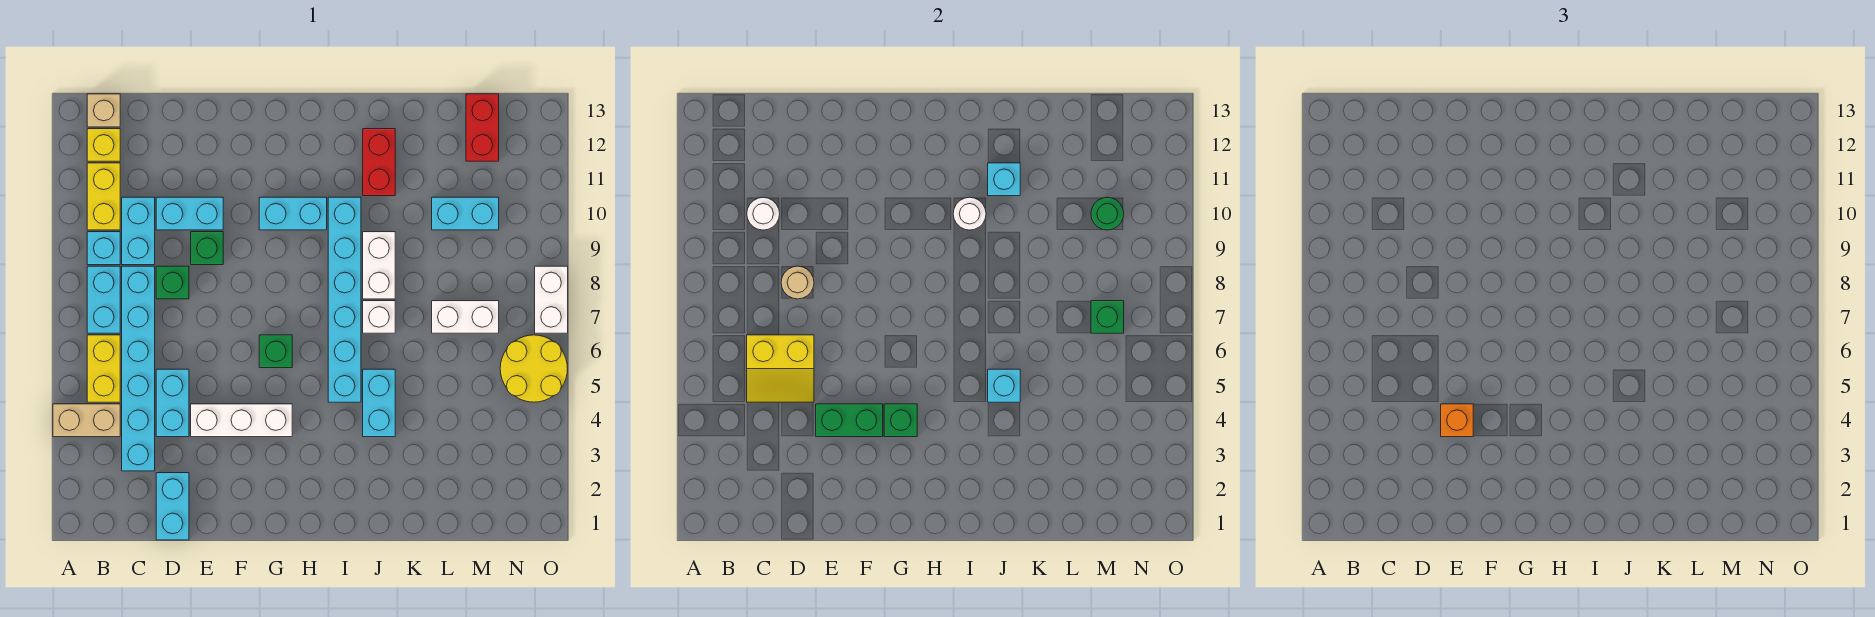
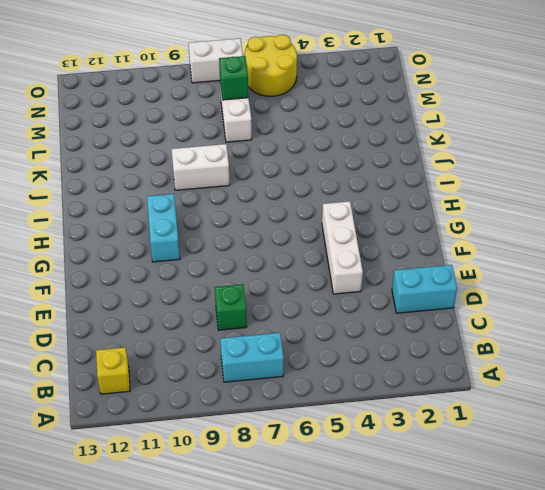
none -> tan brick A4:B4 level 1
none -> yellow brick B5:B6 level 1
none -> cyan brick B9 level 1
none -> yellow brick B10:B11 level 1

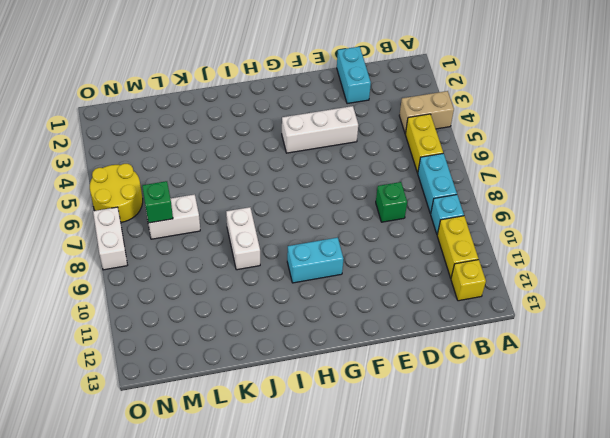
none -> tan brick B13 level 1
none -> cyan brick C3:C8 level 1
none -> cyan brick C9:C10 level 1
none -> cyan brick D4:D5 level 1

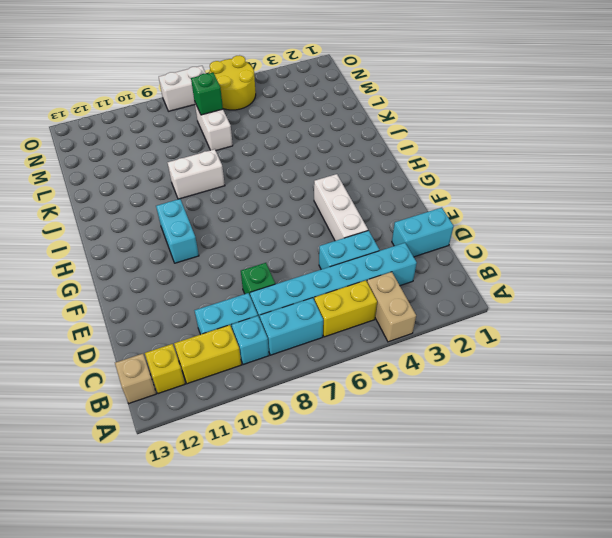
none -> cyan brick D10:E10 level 1
none -> green brick E9 level 1
none -> green brick G6 level 1
none -> cyan brick I5:I10 level 1

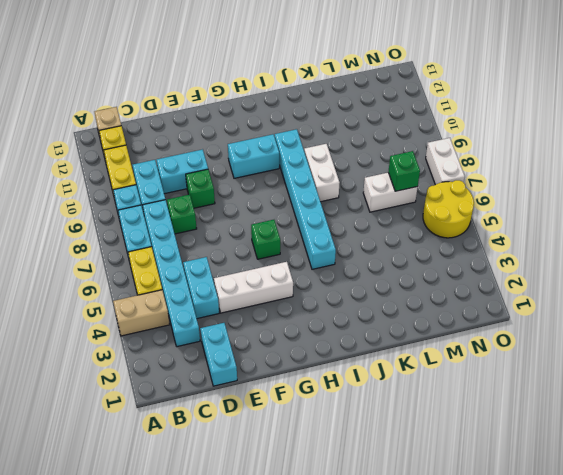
none -> cyan brick J4:J5 level 1
none -> white brick J7 level 1
none -> red brick J11:J12 level 1
none -> cyan brick L10:M10 level 1

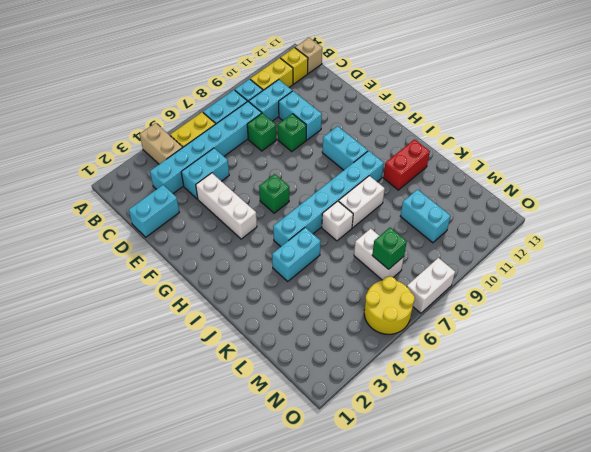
none -> red brick M12:M13 level 1
none -> yellow slope C5:D6 level 2 top 6
none -> white round brick C10 level 2
none -> tan round brick D8 level 2

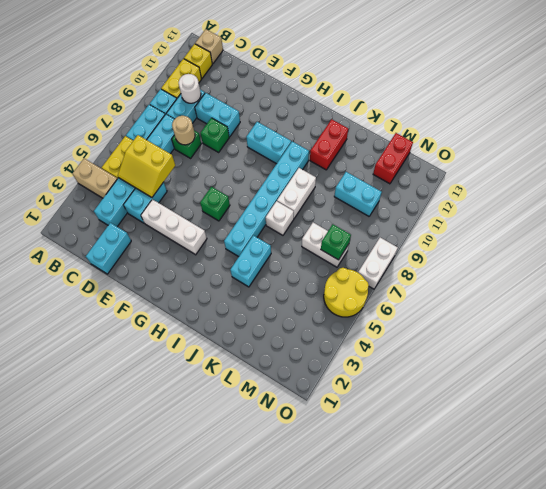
none -> green brick E4:F4 level 2
none -> green brick G4 level 2
none -> white round brick I10 level 2
none -> cyan brick J5 level 2

